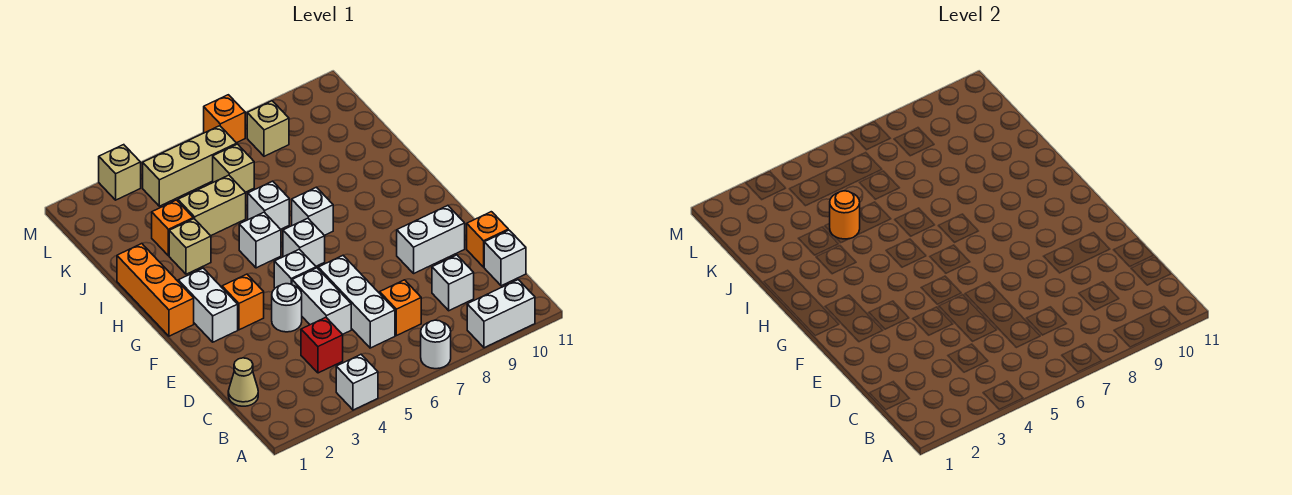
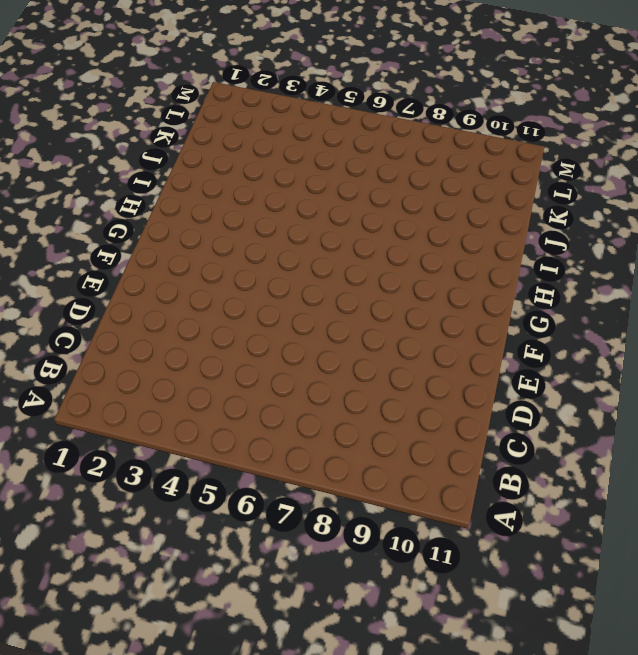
none -> white brick A4 level 1
none -> white round brick A7 level 1
none -> white brick A9:A10 level 1
none -> tan cone C1 level 1

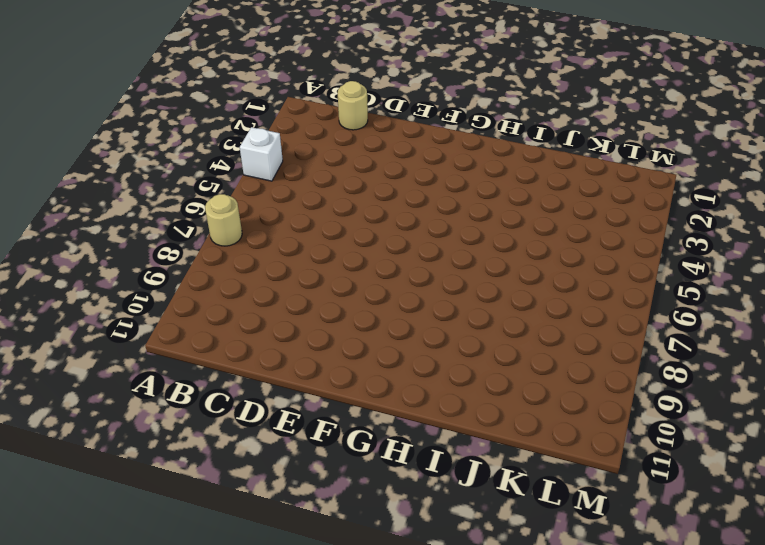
tan round brick A7 level 1 -> white round brick A7 level 1
tan round brick C1 level 1 -> tan cone C1 level 1
none -> white brick A9:A10 level 1
none -> red brick C4 level 1
none -> white brick C6:E6 level 1
none -> orange brick C7 level 1

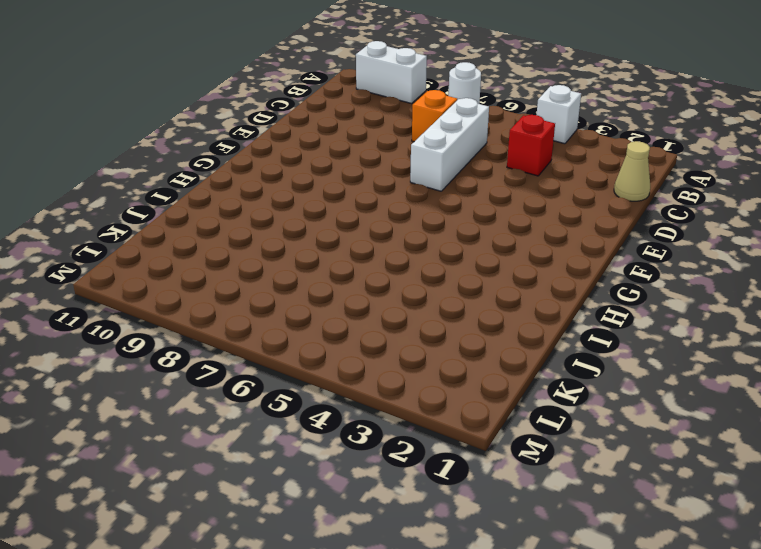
none -> white brick C9 level 1
none -> white brick C11 level 1
none -> white brick D5:E5 level 1
none -> orange brick D11 level 1

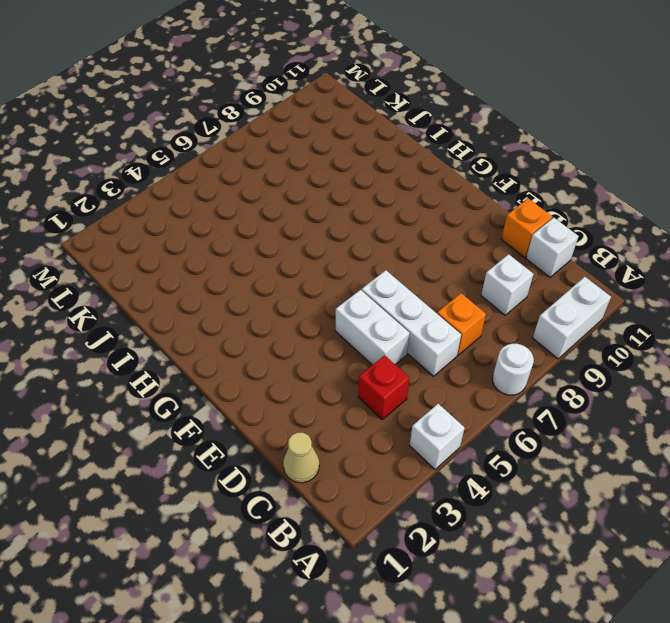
none -> white round brick E4 level 1
none -> white brick E9:E10 level 1
none -> white brick F2:G2 level 1
none -> orange brick F3 level 1

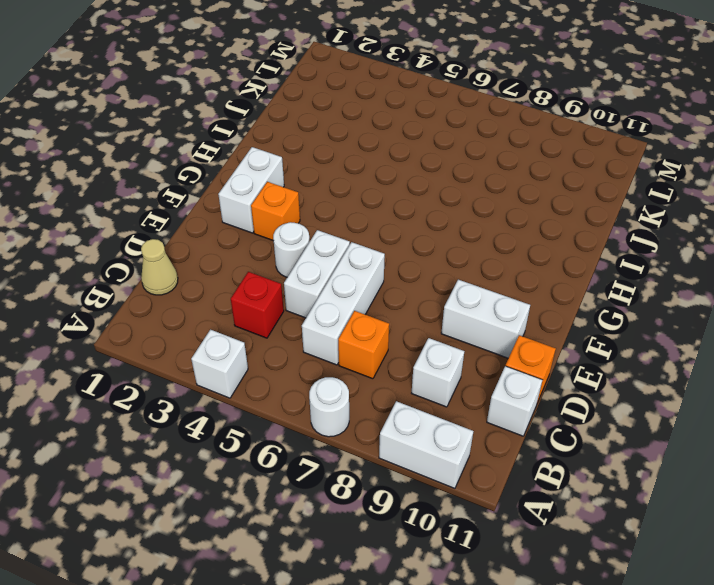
none -> white brick F5 level 1
none -> orange brick G1:I1 level 1
none -> white brick G6 level 1
none -> white brick H5 level 1

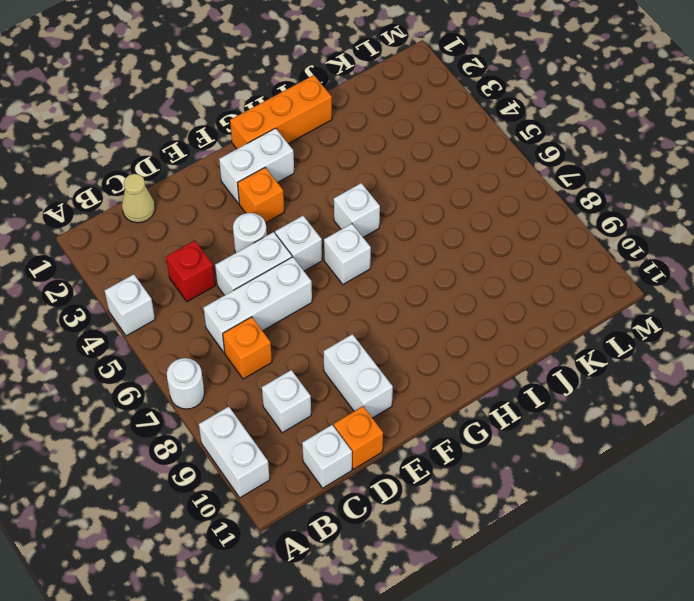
none -> white brick H7 level 1
none -> tan brick I3 level 1
none -> white brick I6 level 1
none -> orange brick J3 level 1

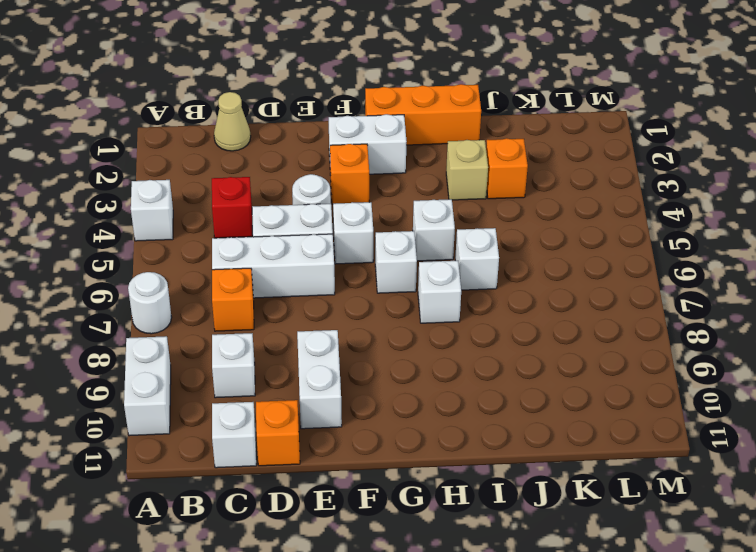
none -> tan brick J4:J5 level 1
none -> tan brick K6 level 1
none -> tan brick L4:L6 level 1
none -> tan brick L8 level 1

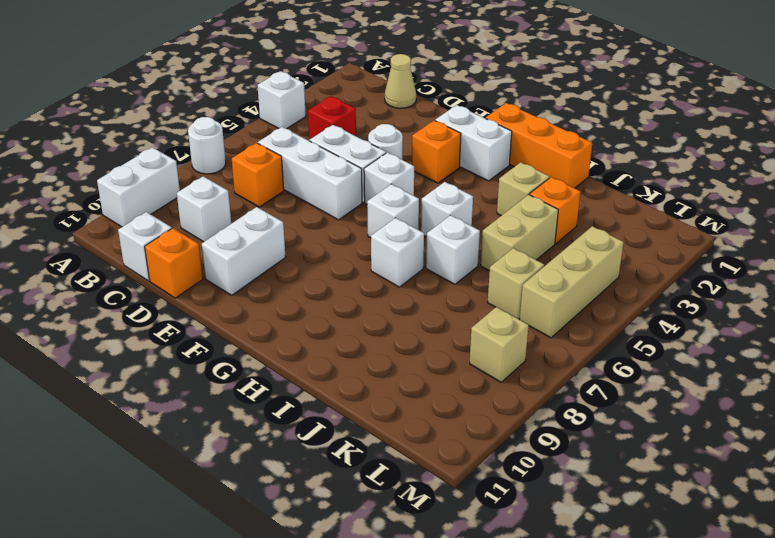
none -> tan brick M3 level 1
none -> orange brick M7 level 1
none -> orange round brick J4 level 2

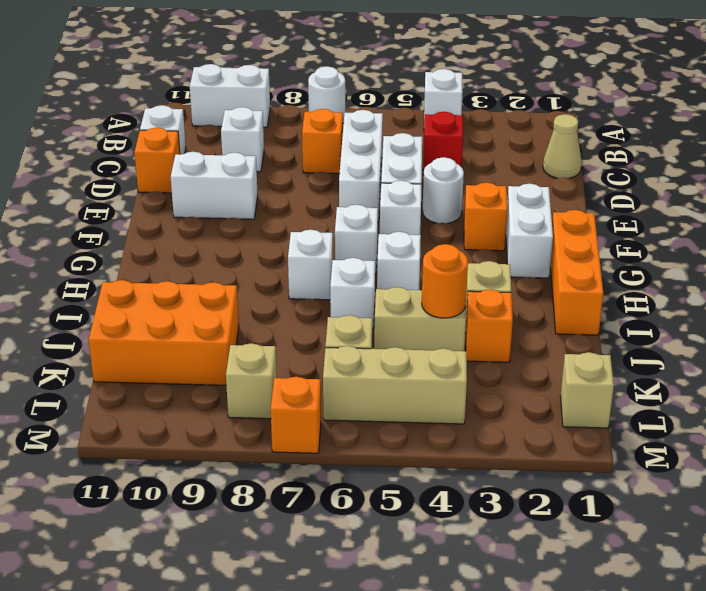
orange brick J9:K11 level 1 -> none
tan brick L1 level 1 -> tan brick M3 level 1

